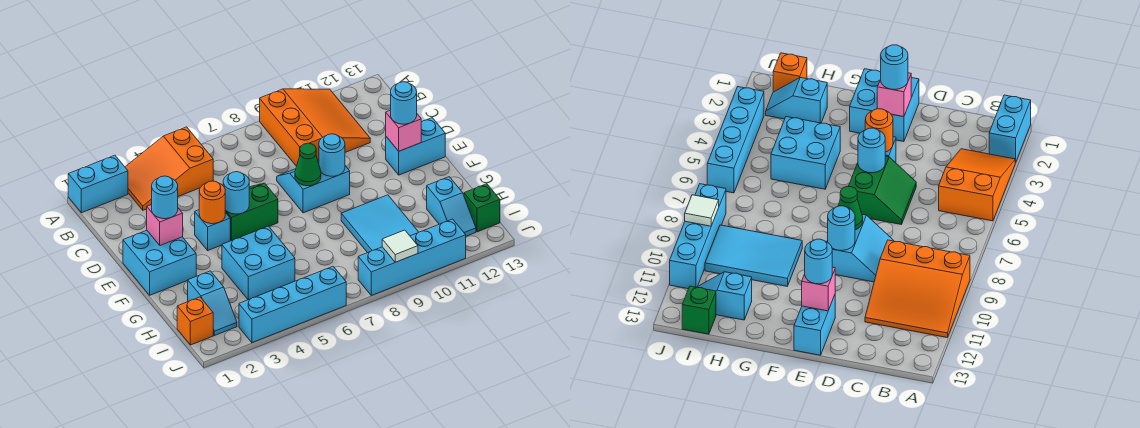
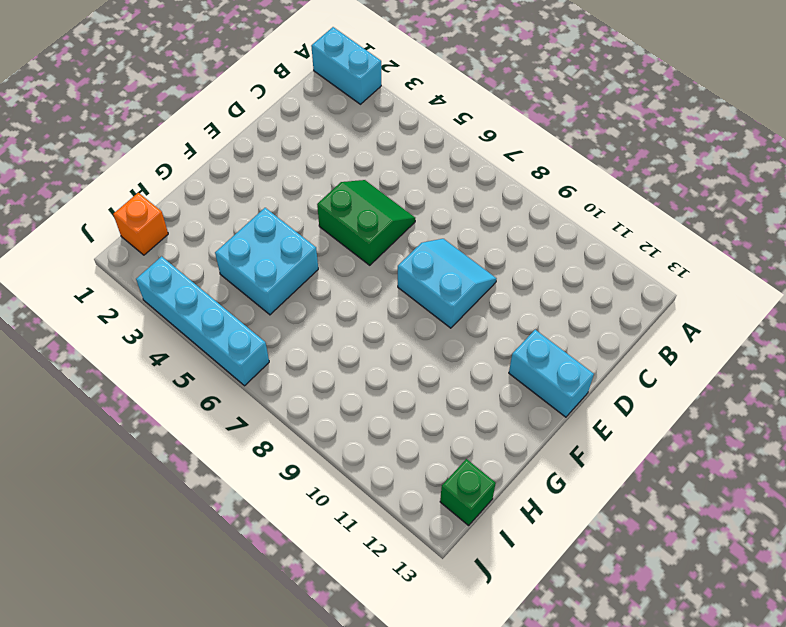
none -> orange slope A3:B5 level 1 top 5
none -> orange slope A9:C11 level 1 top 9
none -> cyan brick E1:F2 level 1

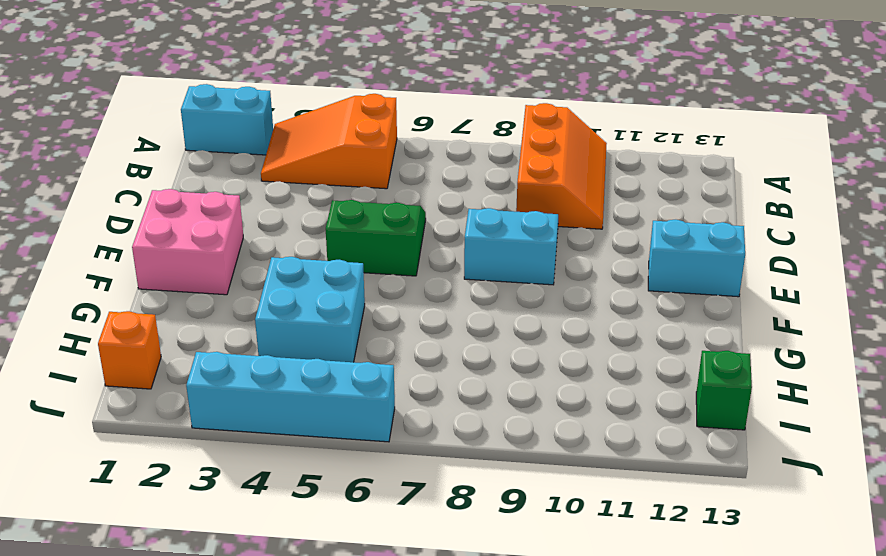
orange slope A9:C10 level 1 top 9 -> orange slope A9:C11 level 1 top 9
pink brick E1:F2 level 1 -> cyan brick E1:F2 level 1
none -> cyan brick E4 level 1
none -> cyan tile G9:I10 level 1
none -> cyan slope H2:I2 level 1 top H

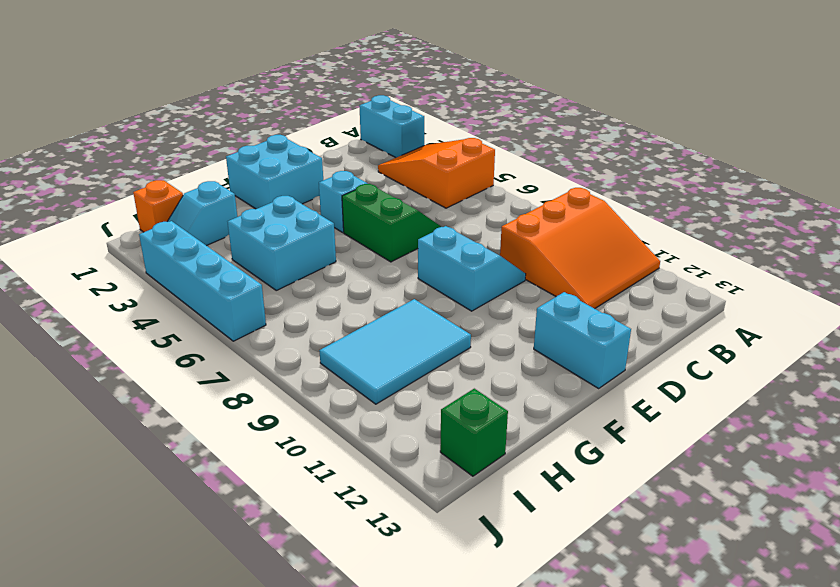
none -> cyan slope H12:I12 level 1 top H
none -> cyan brick J8:J11 level 1
none -> pink brick E2 level 2

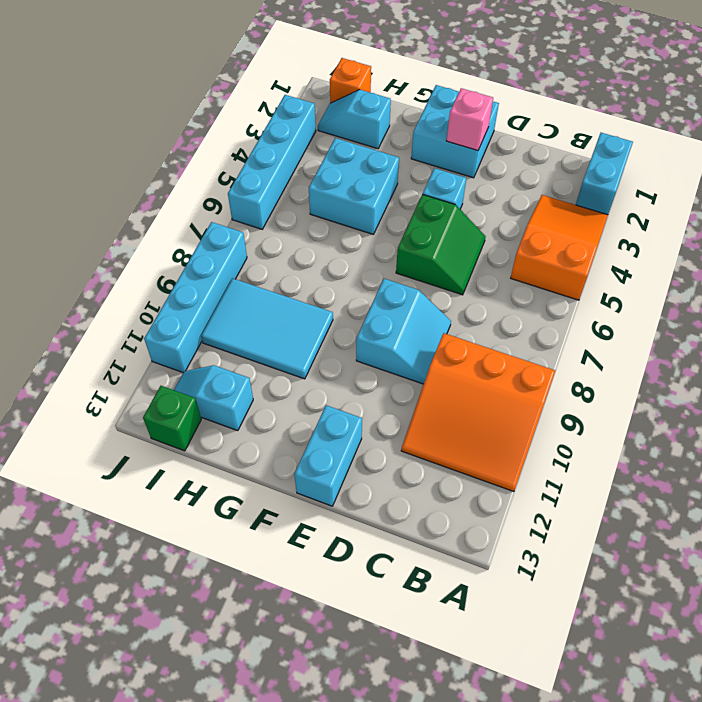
none -> orange round brick E4 level 2
none -> cyan round brick E5 level 2
none -> green cone E8 level 2

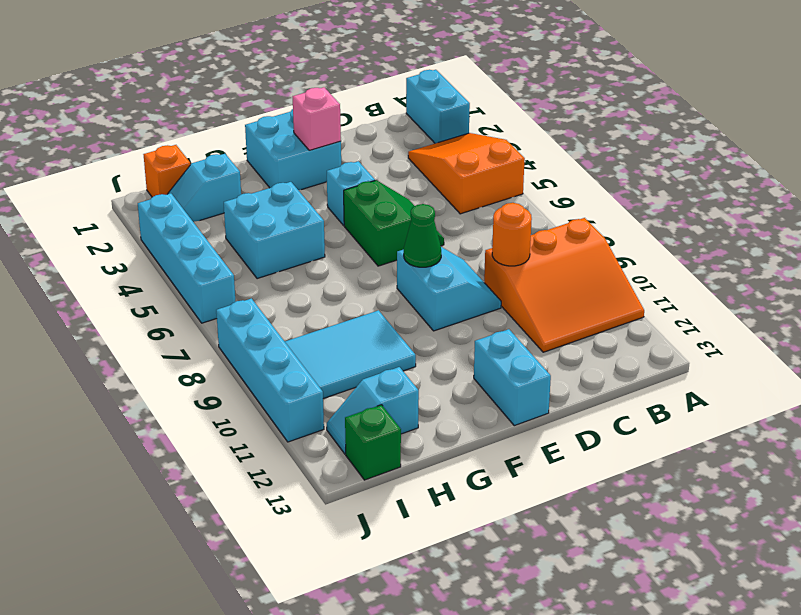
orange round brick C9 level 2 -> orange round brick E4 level 2
none -> cyan round brick E5 level 2
none -> cyan round brick E9 level 2
none -> pink brick E12 level 2

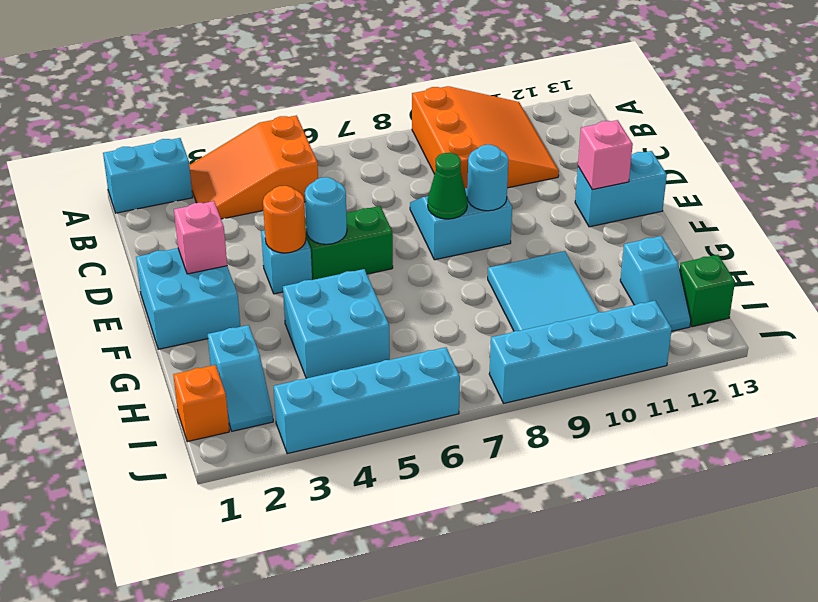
none -> white tile J9 level 2
none -> cyan round brick E2 level 3
none -> cyan round brick E12 level 3

